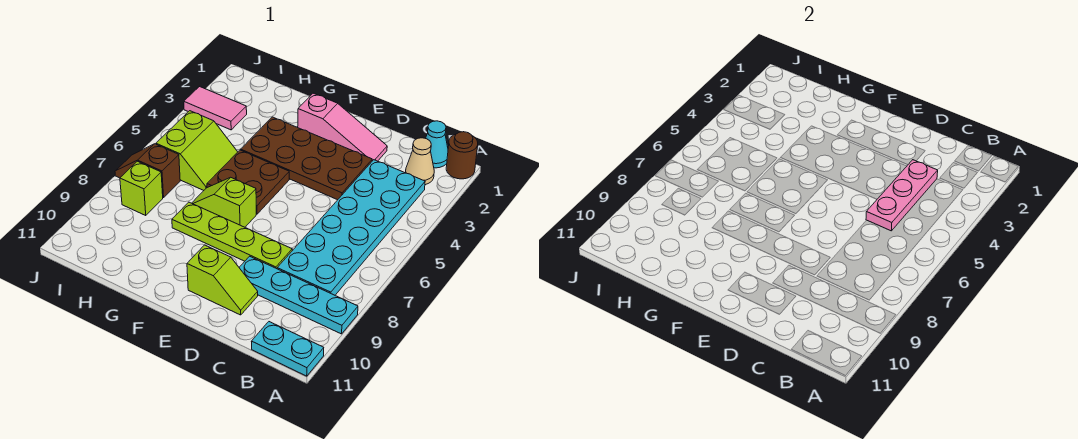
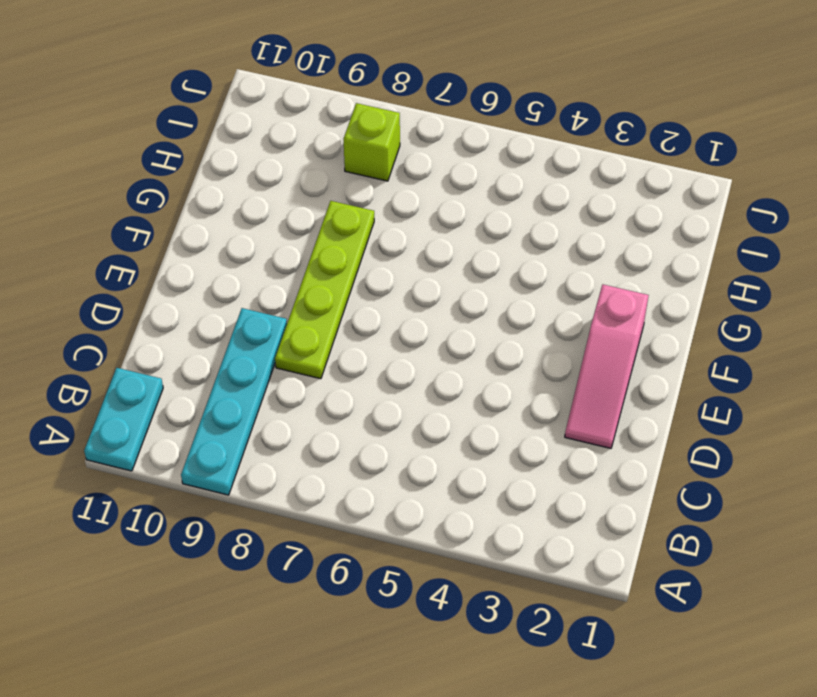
none -> brown round brick A1 level 1
none -> cyan cone B1 level 1
none -> tan cone B2 level 1

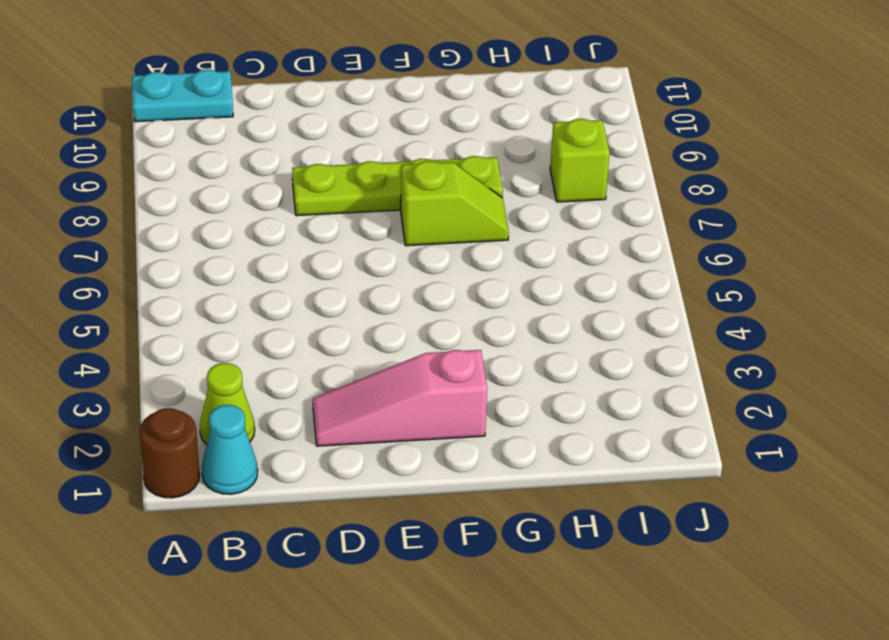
lime cone B2 level 1 -> tan cone B2 level 1
none -> cyan plate A9:D9 level 1
none -> cyan plate B3:C8 level 1
none -> brown plate D3:G4 level 1

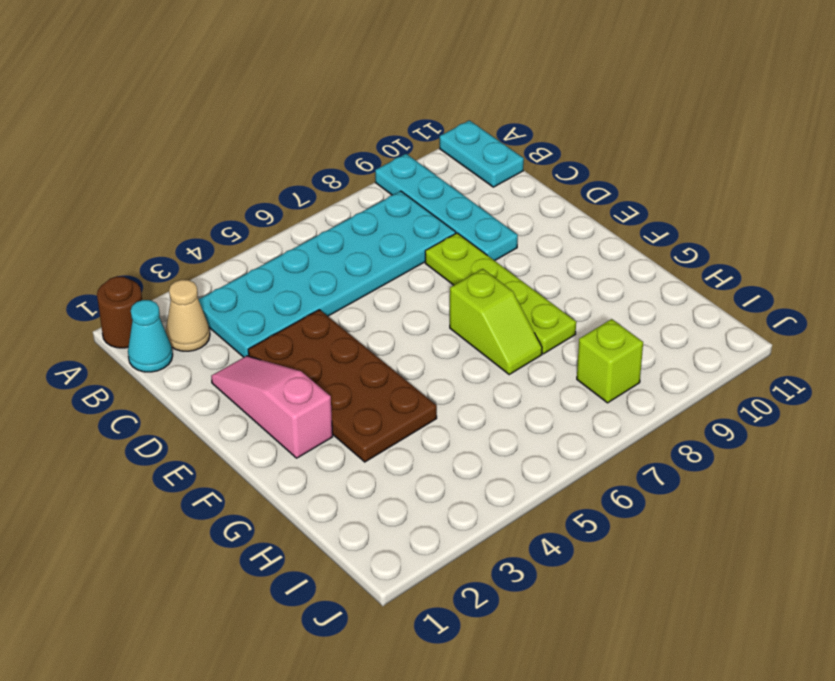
none -> lime slope D10:E10 level 1 top E
none -> brown plate F5:G6 level 1
none -> lime slope H5:I6 level 1 top I

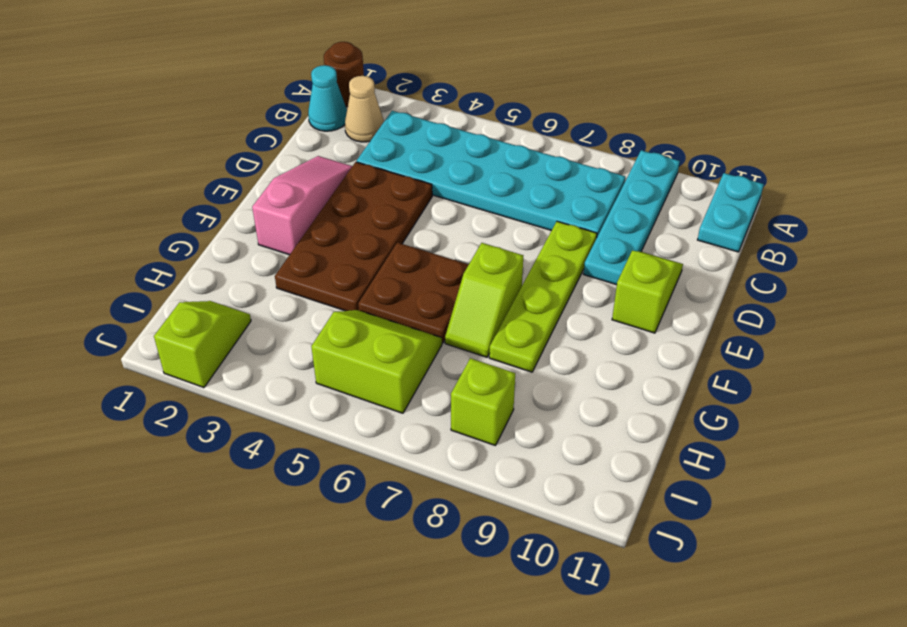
lime slope I2:J2 level 1 top J -> none
none -> pink tile I3:J3 level 1
none -> brown slope I7:J7 level 1 top I
none -> pink plate C3:C5 level 2

